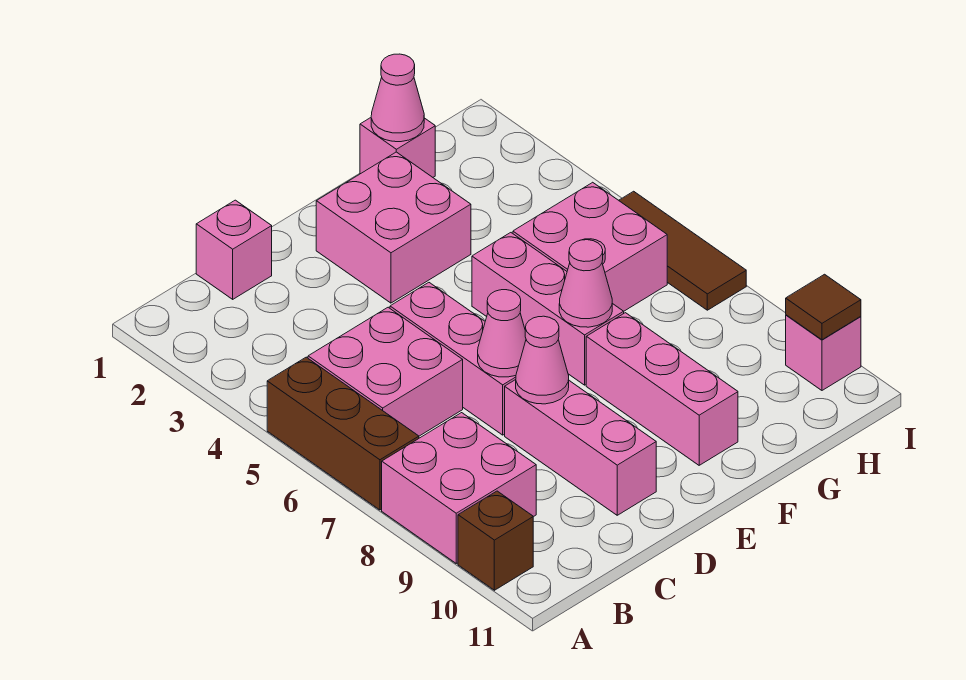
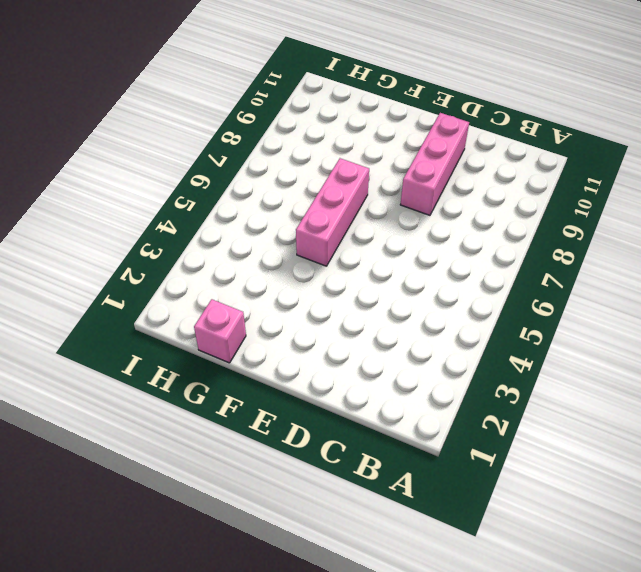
none -> brown brick A5:A7 level 1
none -> pink brick A8:B9 level 1
none -> brown brick A10 level 1

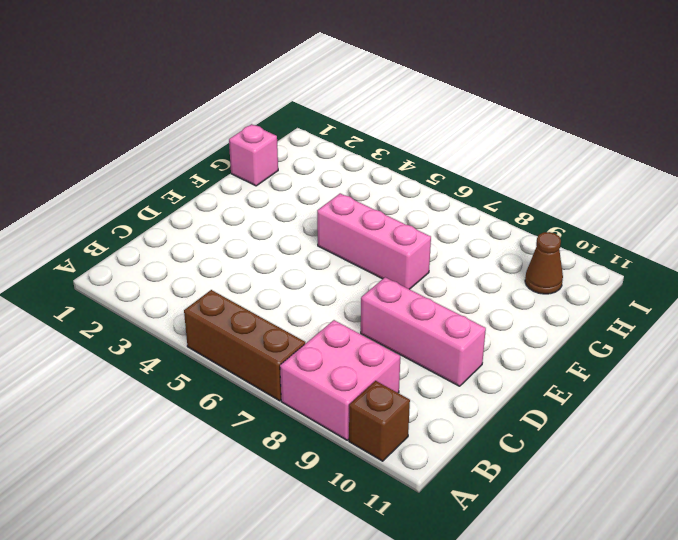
brown cone H10 level 1 -> none
none -> pink brick B5:C6 level 1
none -> pink brick C1 level 1
none -> pink brick D5:D7 level 1

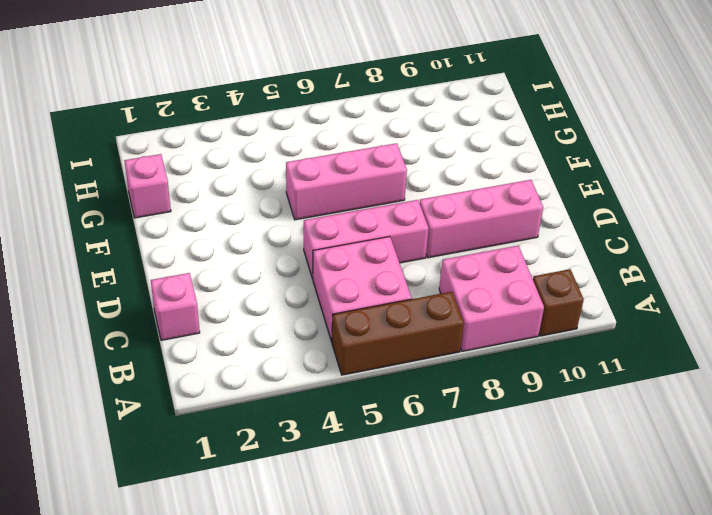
none -> pink brick E2:F3 level 1
none -> pink brick F8:F10 level 1
none -> pink brick G5:H6 level 1

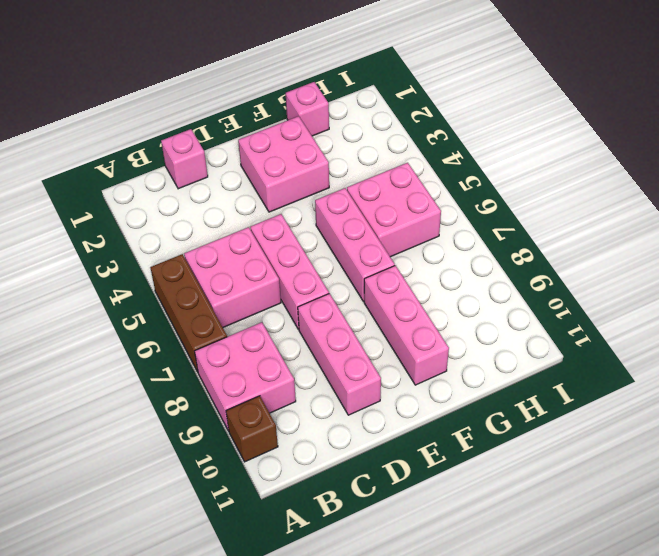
none -> brown tile I5:I7 level 1
none -> pink brick I10 level 1
none -> pink cone D7 level 2

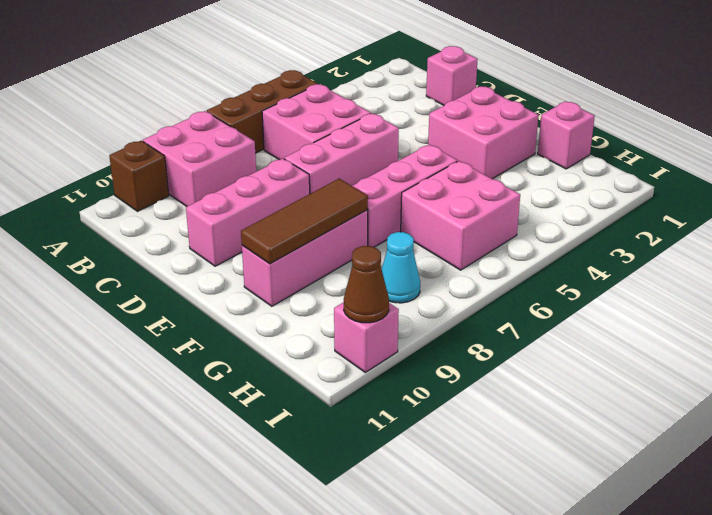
brown tile F8:F10 level 2 -> brown tile I5:I7 level 1
cyan cone H8 level 1 -> none
brown cone I10 level 2 -> brown tile I10 level 2
none -> pink cone D7 level 2
none -> pink cone D8 level 2
none -> pink cone F7 level 2

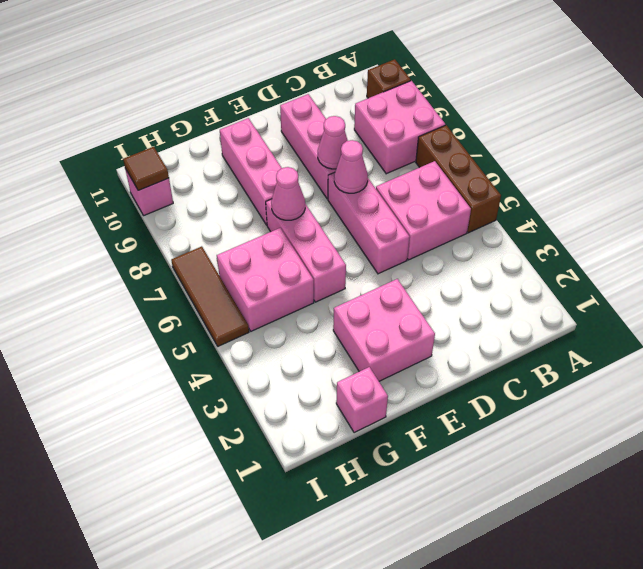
none -> pink brick C1 level 1
none -> pink cone G1 level 2

